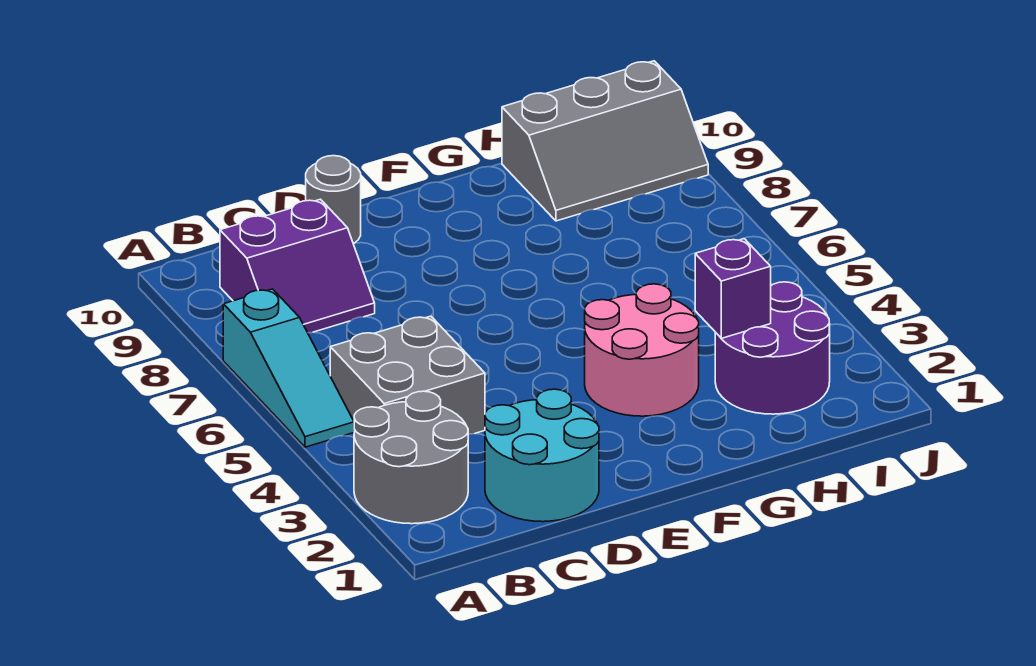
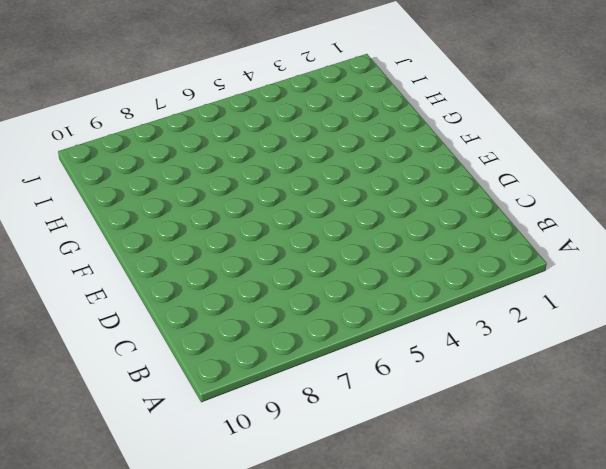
none -> grey round brick A2:B3 level 1
none -> cyan slope A5:A7 level 1 top 7

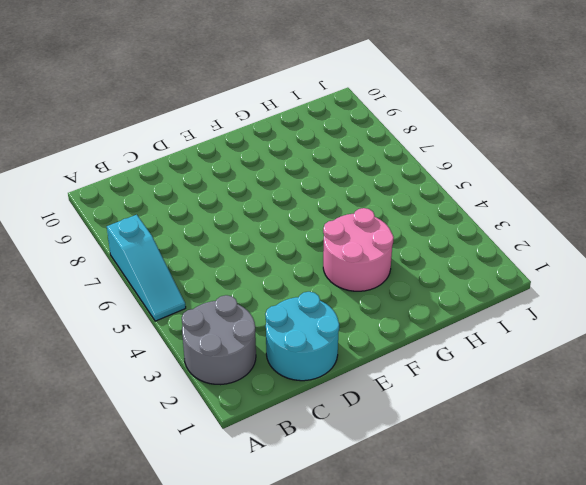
none -> grey brick B4:C5 level 1
none -> purple slope B8:C9 level 1 top 9

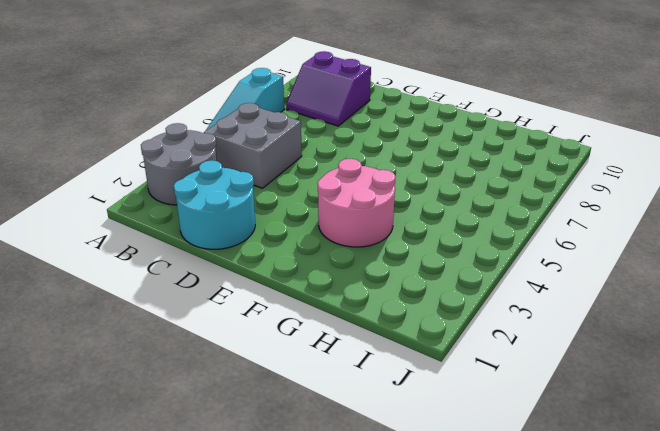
none -> grey round brick D10 level 1
none -> purple round brick H2:I3 level 1

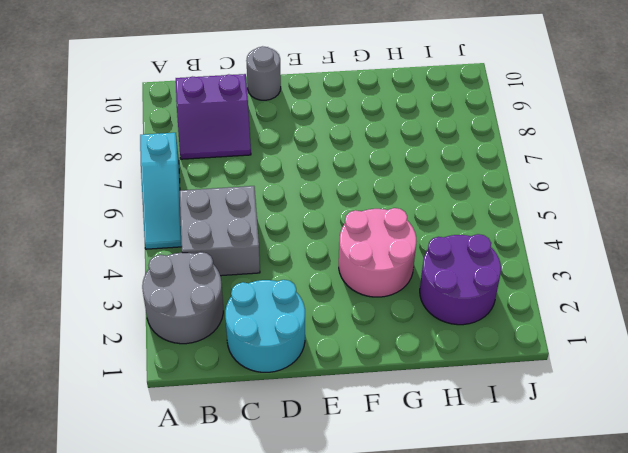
none -> grey slope H9:J10 level 1 top 10
none -> purple brick H3 level 2

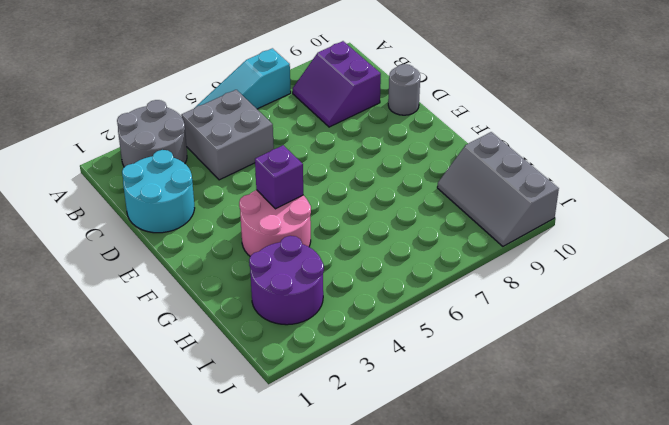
purple brick F4 level 2 -> purple brick H3 level 2

